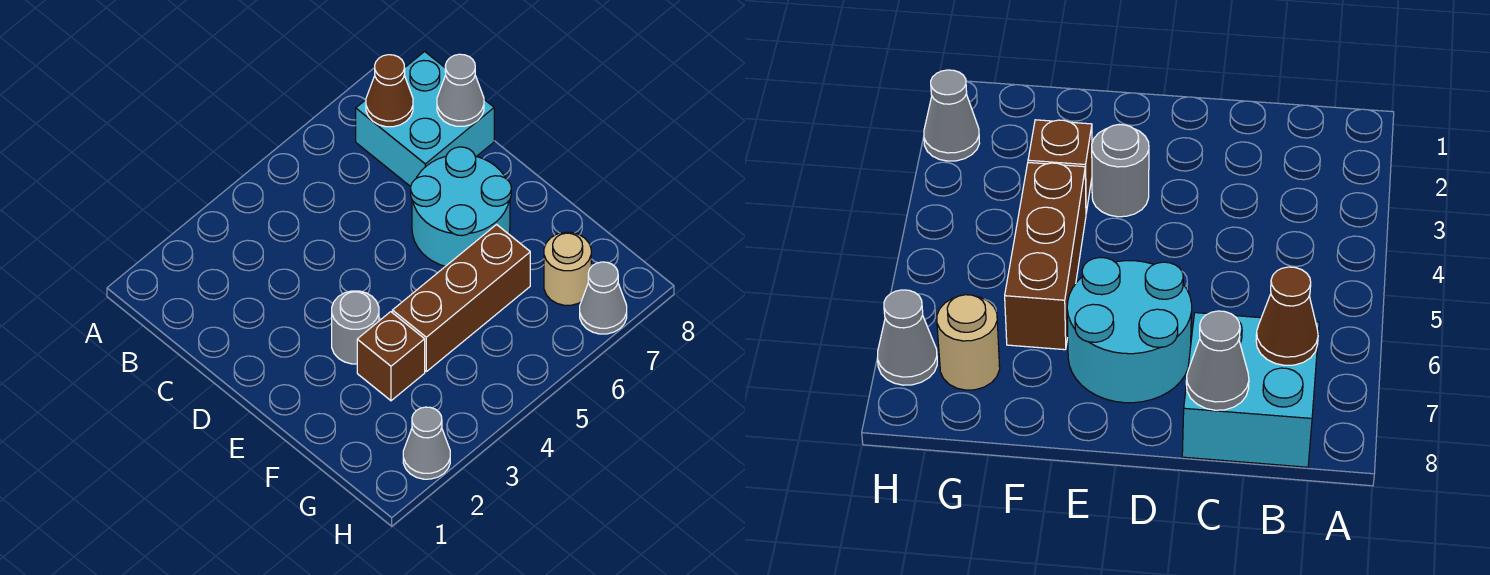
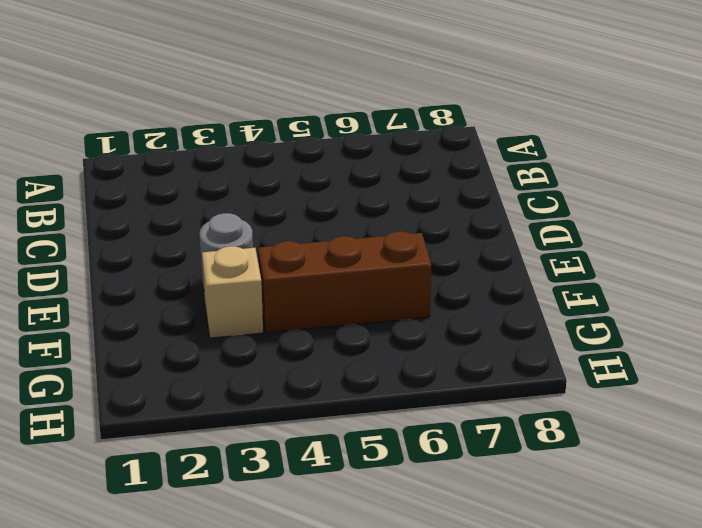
tan brick F3 level 1 -> brown brick F3 level 1
none -> cyan brick B7:C8 level 1
none -> cyan round brick D6:E7 level 1

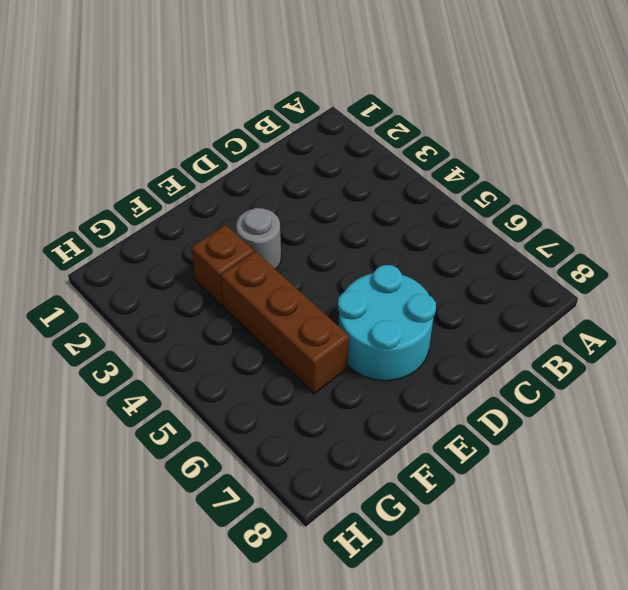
none -> cyan brick B7:C8 level 1
none -> tan round brick G7 level 1

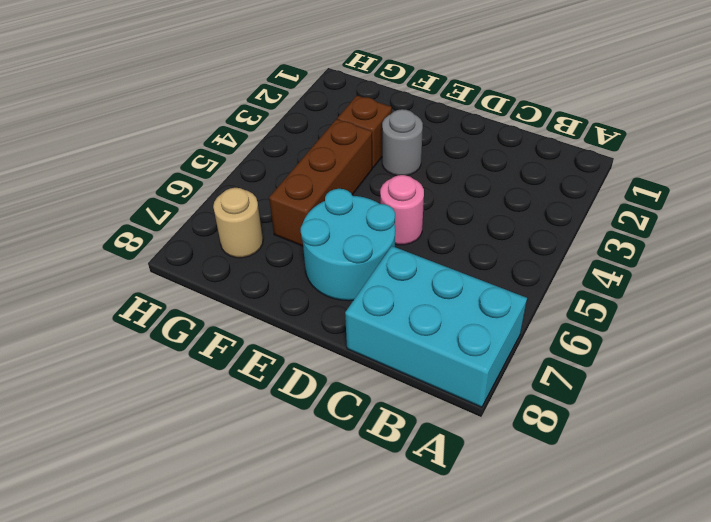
cyan brick A7:C8 level 1 -> cyan brick B7:C8 level 1
pink round brick D5 level 1 -> none
none -> grey cone H2 level 1
none -> grey cone H7 level 1

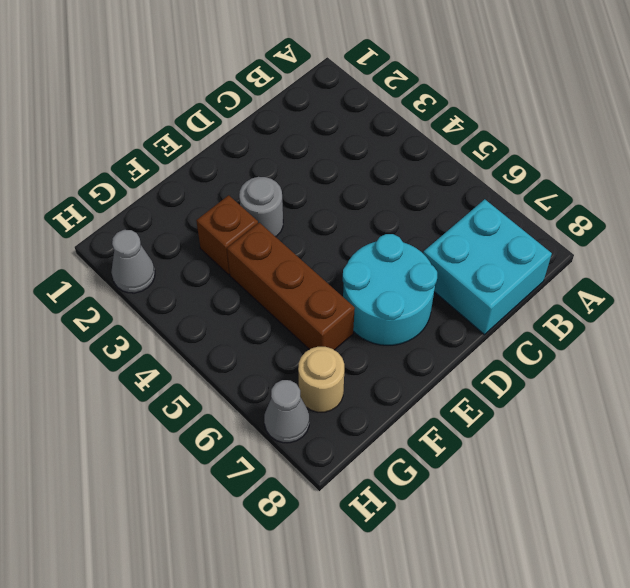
none -> brown cone B7 level 2
none -> grey cone C8 level 2

